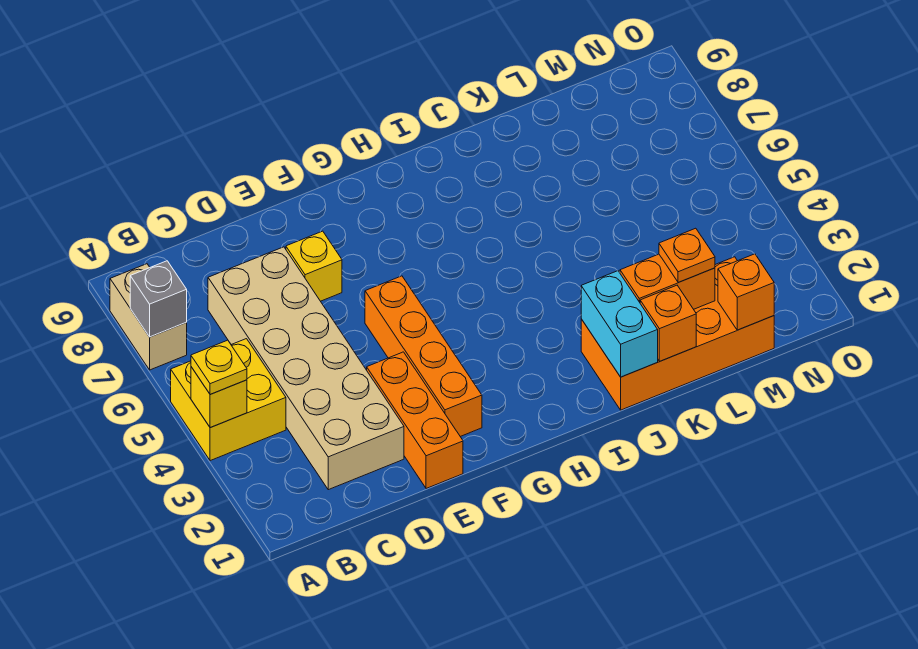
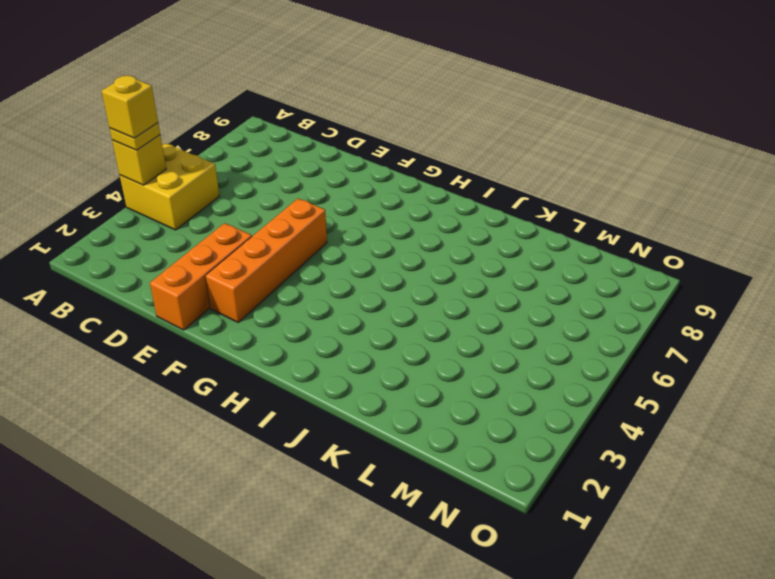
yellow brick A4 level 4 -> yellow brick E7 level 1
none -> tan brick A7:A8 level 1
none -> tan brick C2:D7 level 1
none -> orange brick J1:M2 level 1

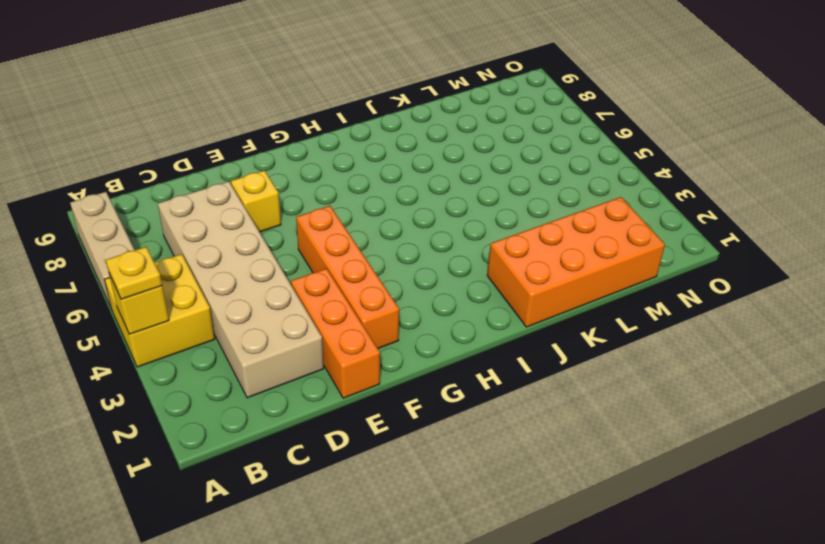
tan brick A6:A8 level 1 -> tan brick A7:A8 level 1
none -> grey brick A7 level 2
none -> cyan brick J1:J2 level 2
none -> orange brick K1 level 2

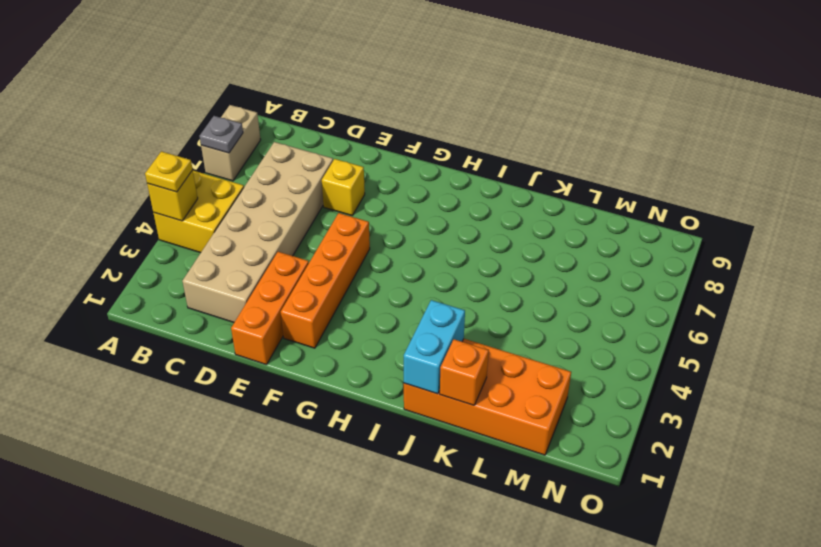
grey plate A7 level 2 -> grey brick A7 level 2
none -> orange brick K2:L2 level 2
none -> orange brick M1 level 2
none -> orange plate L2 level 3

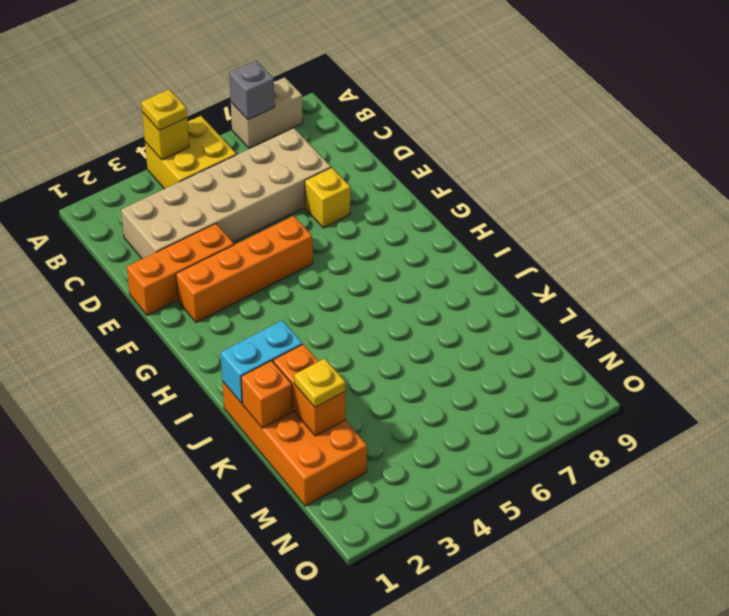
yellow plate L2 level 3 -> orange plate L2 level 3
none -> orange brick M1 level 2

